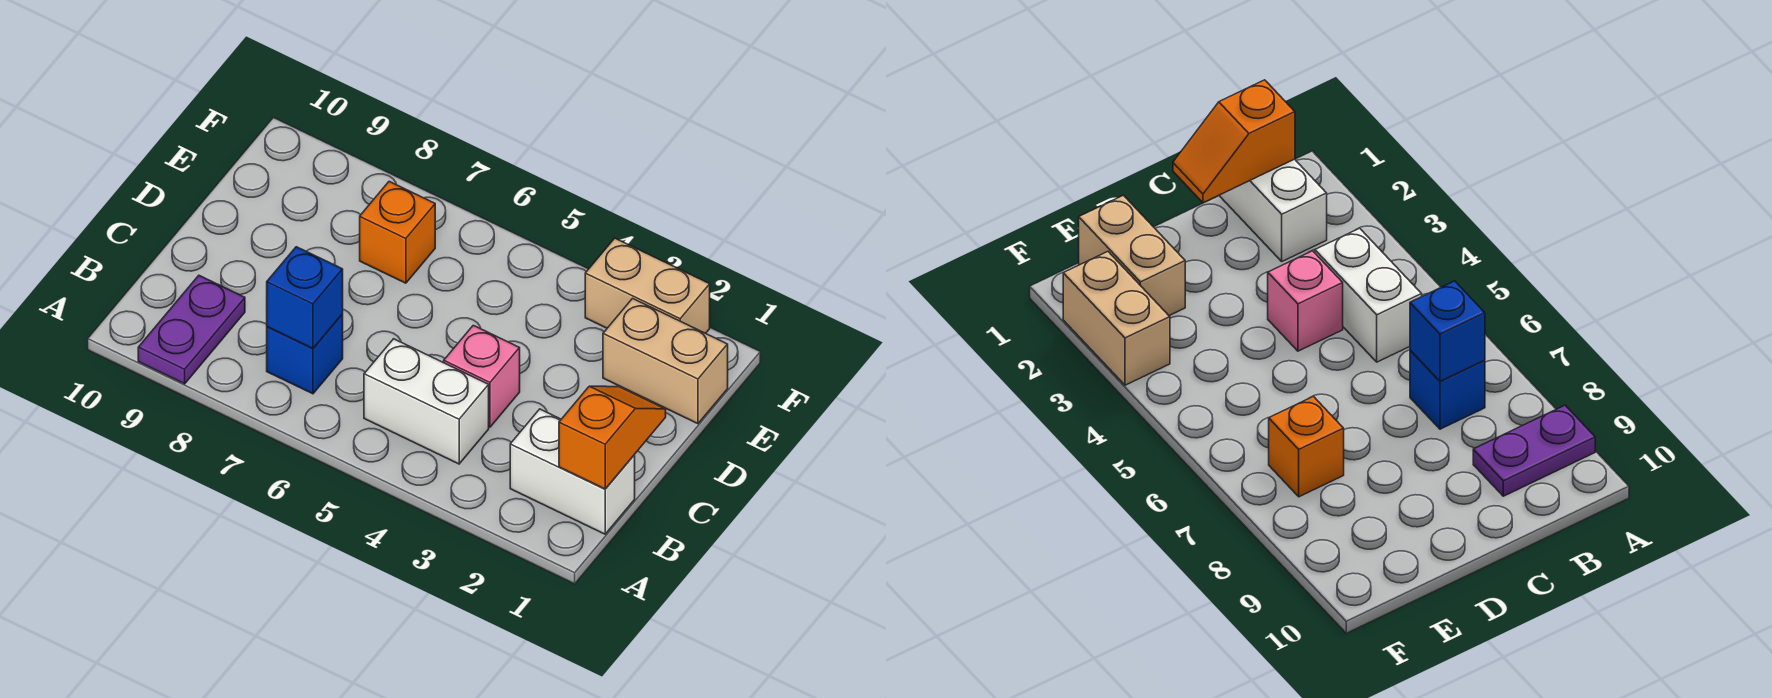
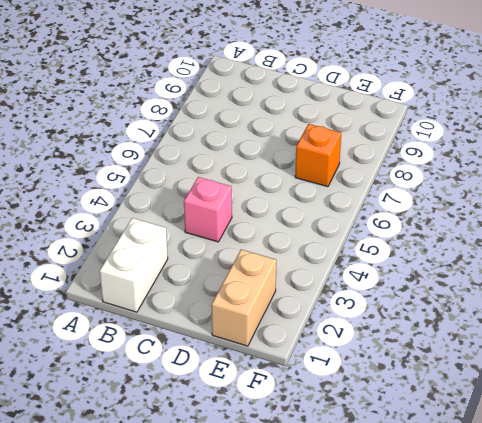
none -> purple plate A9:B9 level 1
none -> white brick B4:B5 level 1

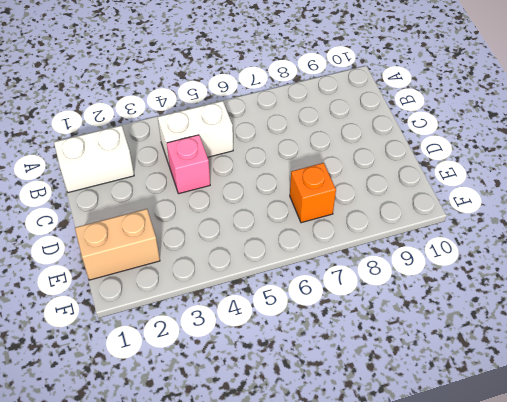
none -> purple plate A9:B9 level 1
none -> blue brick B7 level 1

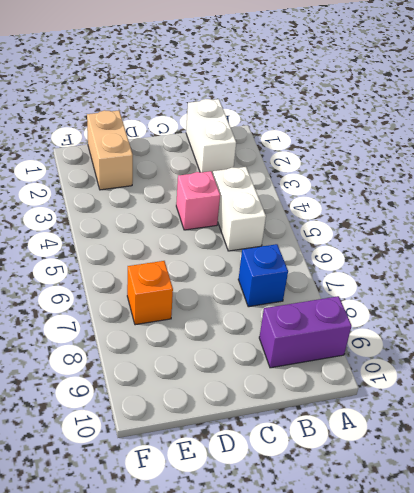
purple brick A9:B9 level 1 -> purple plate A9:B9 level 1
none -> tan brick F2:F3 level 1
none -> orange slope B1:C1 level 2 top B

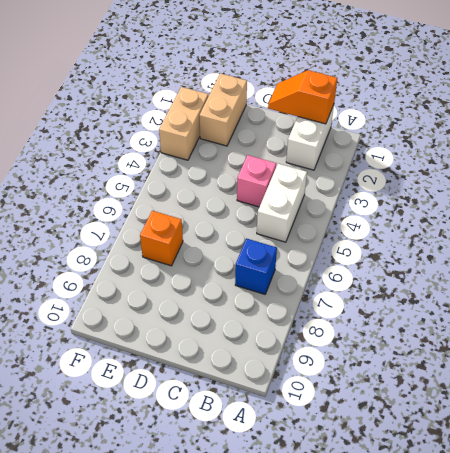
none -> purple plate A9:B9 level 1
none -> blue brick B7 level 2

